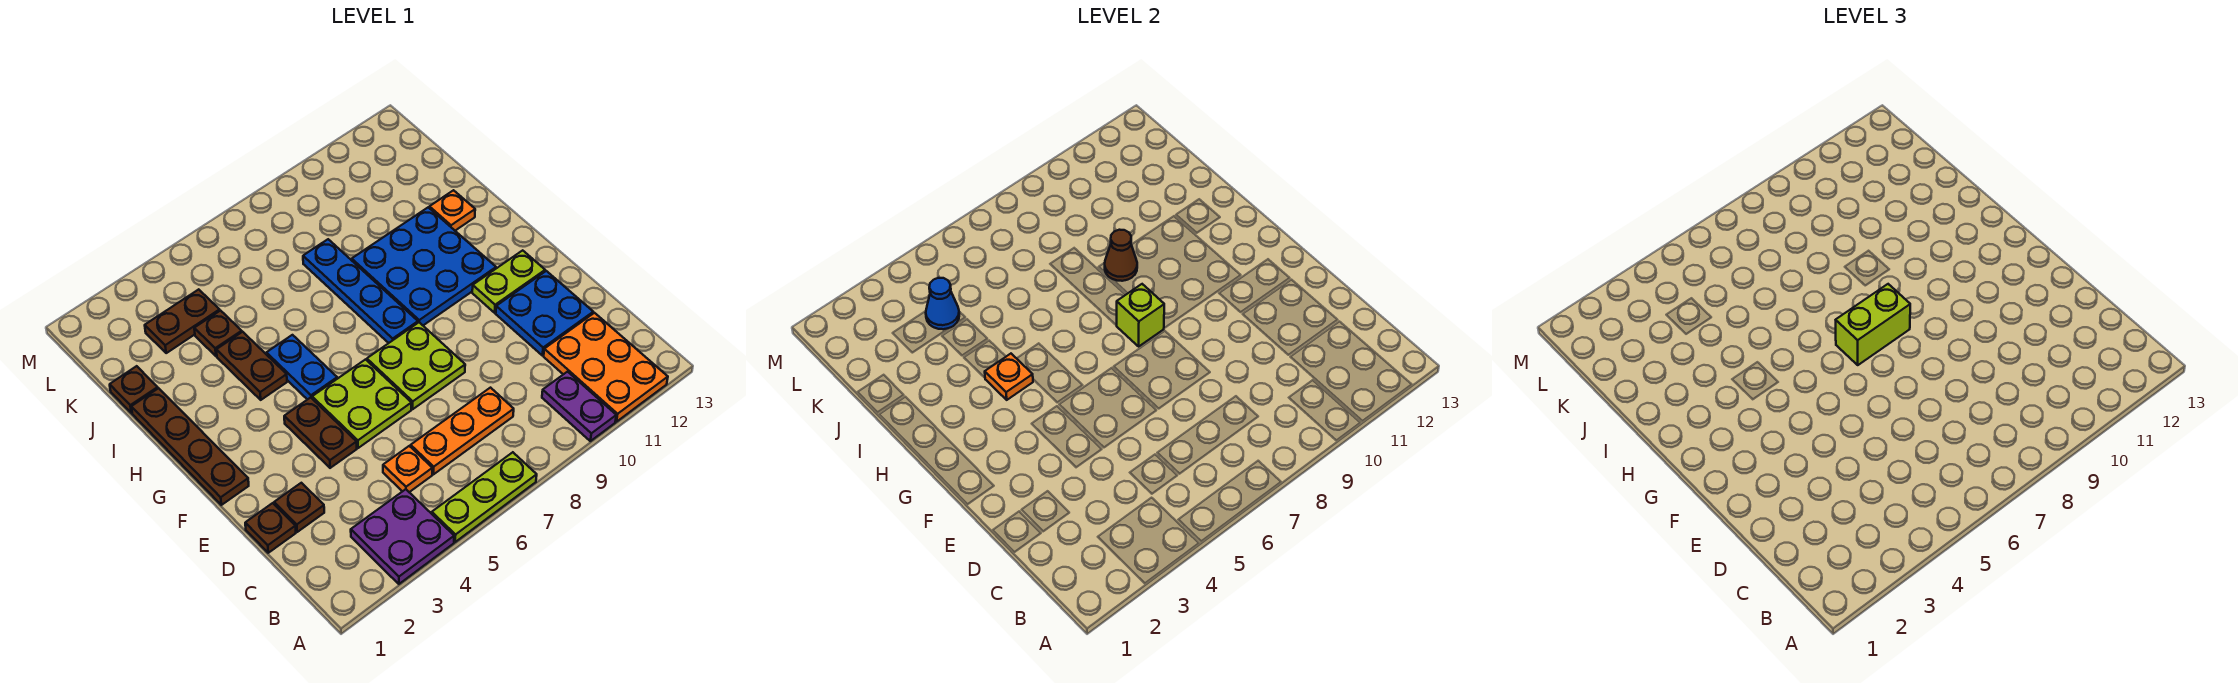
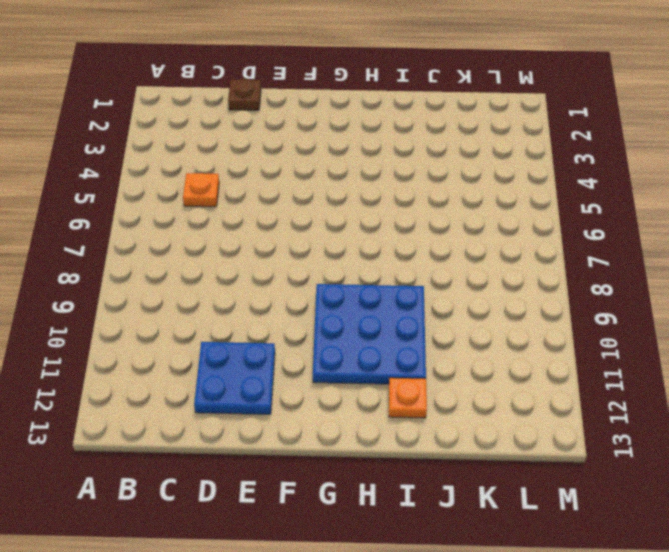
none -> purple plate A3:B4 level 1
none -> lime plate A5:A7 level 1
none -> purple plate A10:B10 level 1

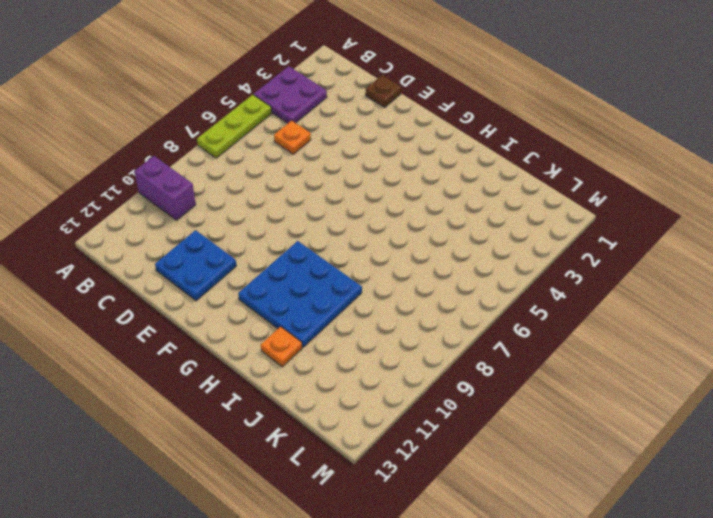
purple brick A10:B10 level 1 -> purple plate A10:B10 level 1
none -> orange plate A11:C12 level 1
none -> orange plate C6:C8 level 1
none -> brown plate D2 level 1

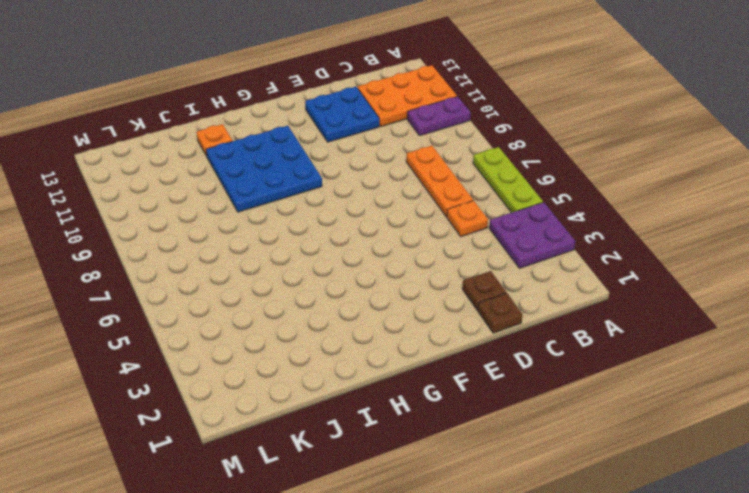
none -> brown plate E4:F4 level 1
none -> lime plate E5:F6 level 1
none -> lime plate E7:F8 level 1

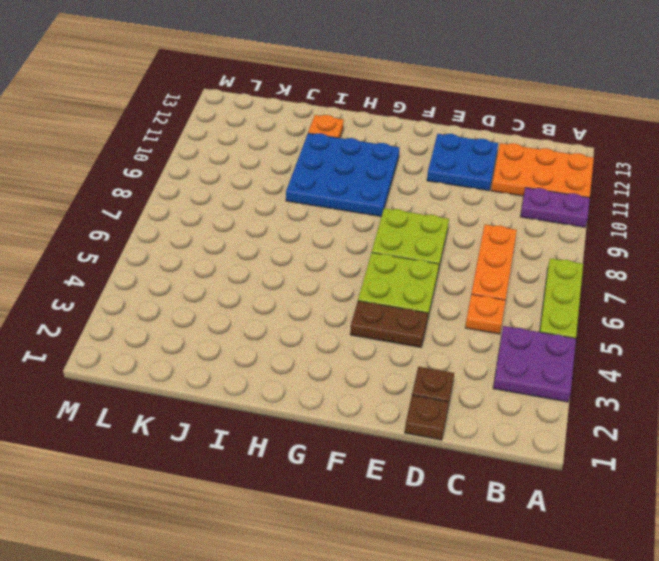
none -> brown plate F1:I1 level 1
none -> lime plate F11:F12 level 1
none -> blue plate G5:H5 level 1

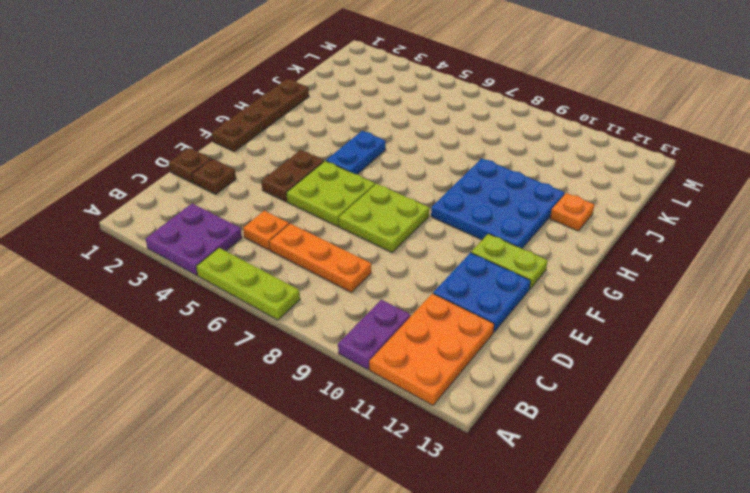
none -> blue plate G8:J8 level 1
none -> brown plate H4:I4 level 1
none -> brown plate J1 level 1

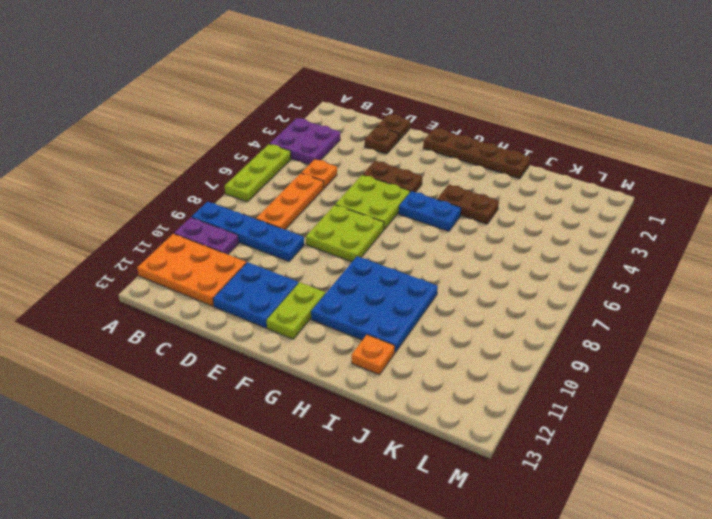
blue plate A9:D9 level 1 -> blue plate G8:J8 level 1
none -> brown plate J1 level 1
none -> brown plate J4 level 1
none -> brown plate K3:K4 level 1

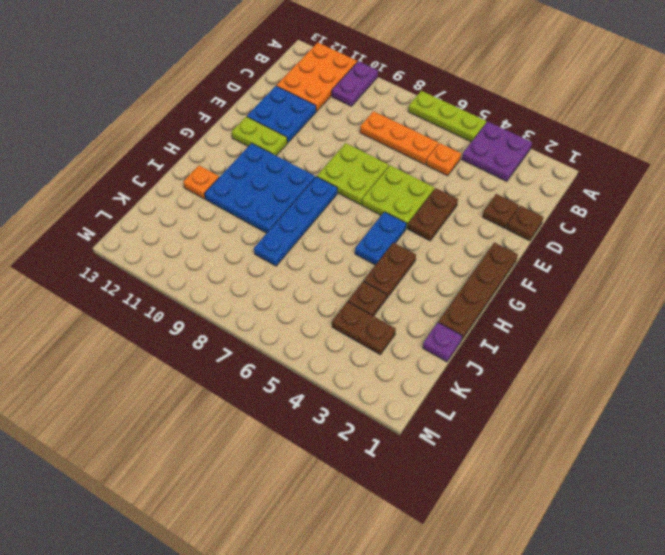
purple plate J1 level 1 -> brown plate J1 level 1
none -> lime brick G8 level 2
none -> orange plate H4 level 2
none -> brown cone I9 level 2

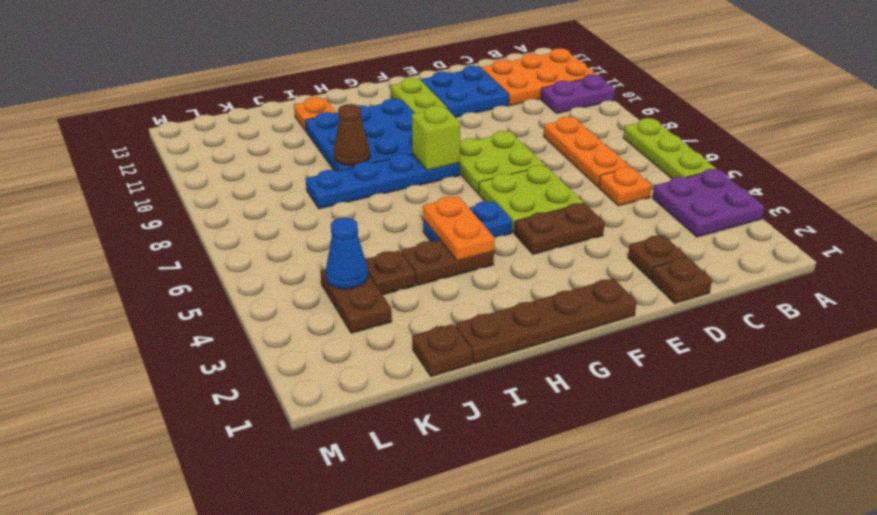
orange plate H4:H5 level 2 -> orange plate H4 level 2
none -> lime brick G7:G8 level 3

